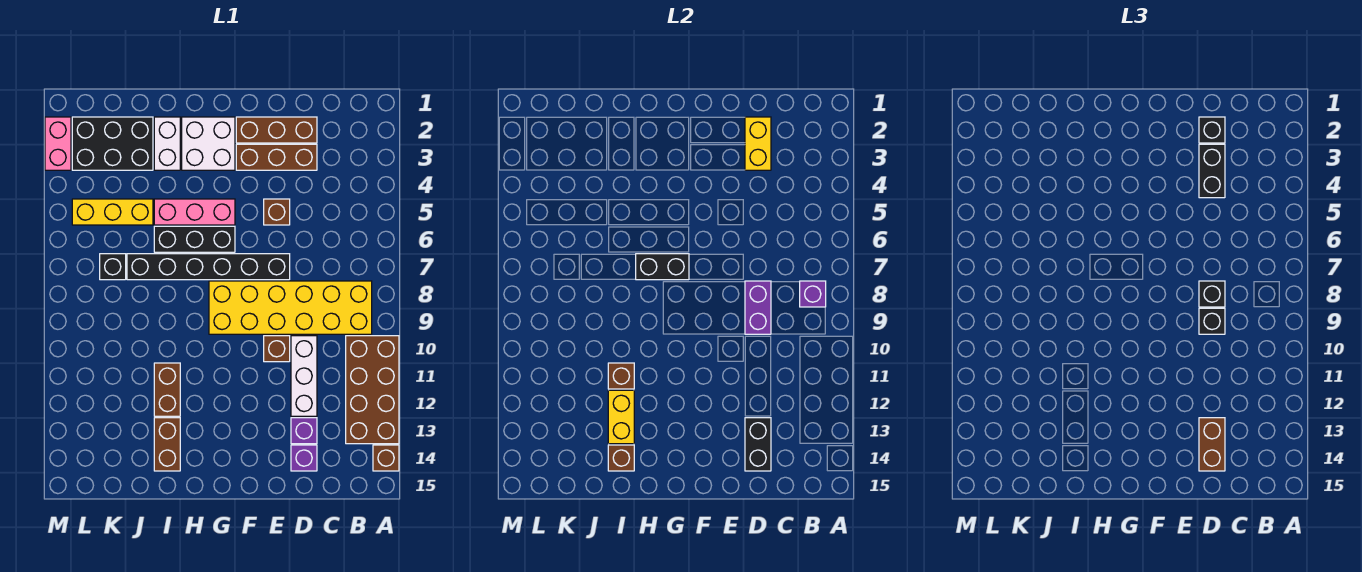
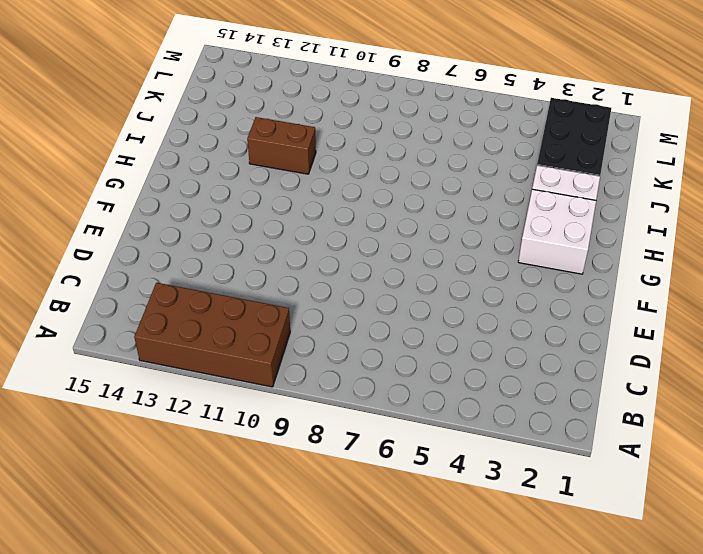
none -> brown brick A14 level 1
none -> yellow brick B8:G9 level 1
none -> brown brick D2:F2 level 1
none -> brown brick D3:F3 level 1

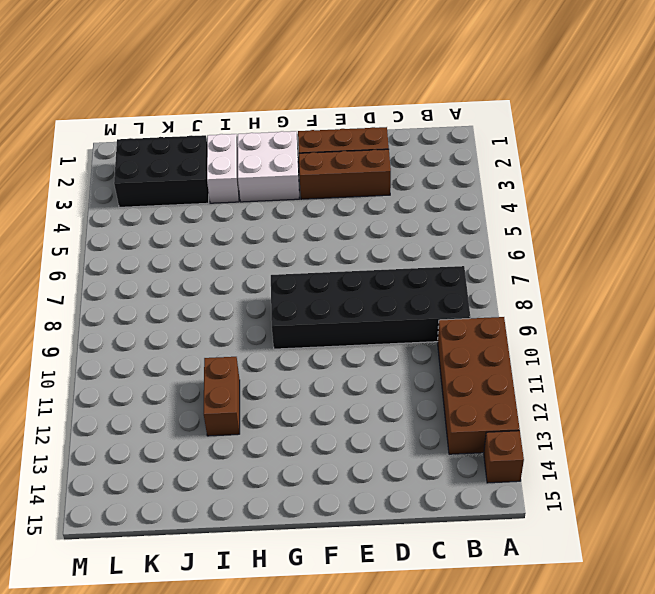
black brick B8:G9 level 1 -> yellow brick B8:G9 level 1
none -> white brick D10:D12 level 1
none -> purple brick D13 level 1
none -> purple brick D14 level 1
none -> brown brick E5 level 1

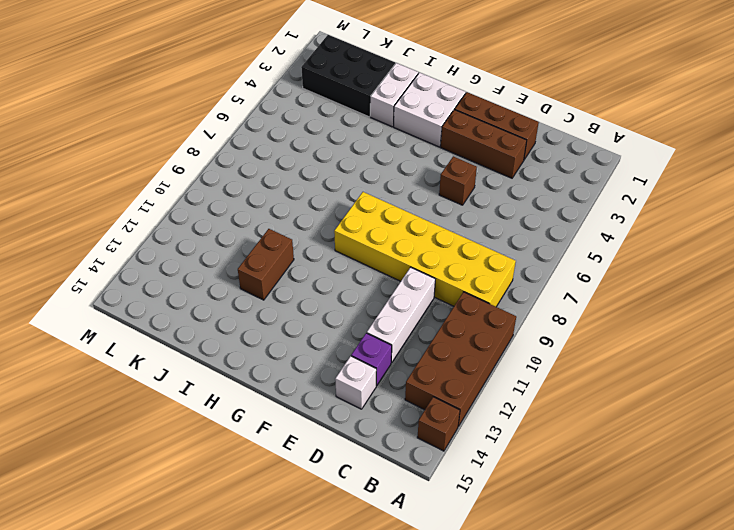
white brick D14 level 1 -> purple brick D14 level 1
none -> black brick E7:J7 level 1
none -> brown brick E10 level 1
none -> pink brick G5:I5 level 1
none -> black brick G6:I6 level 1

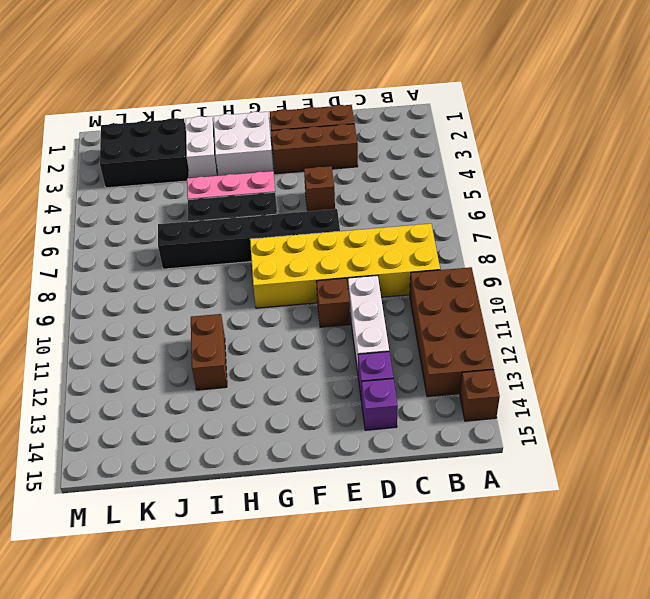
none -> brown brick I13:I14 level 1
none -> yellow brick J5:L5 level 1
none -> black brick K7 level 1
none -> pink brick M2:M3 level 1

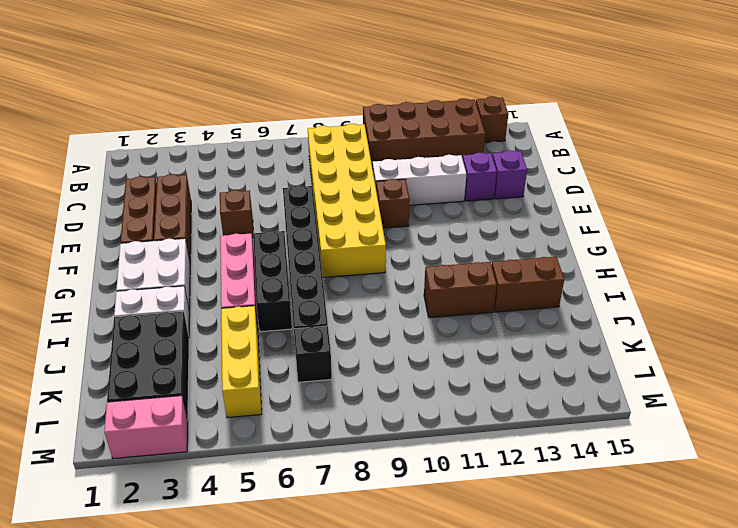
none -> purple brick B8 level 2
none -> yellow brick D2:D3 level 2
none -> purple brick D8:D9 level 2
none -> black brick D13:D14 level 2

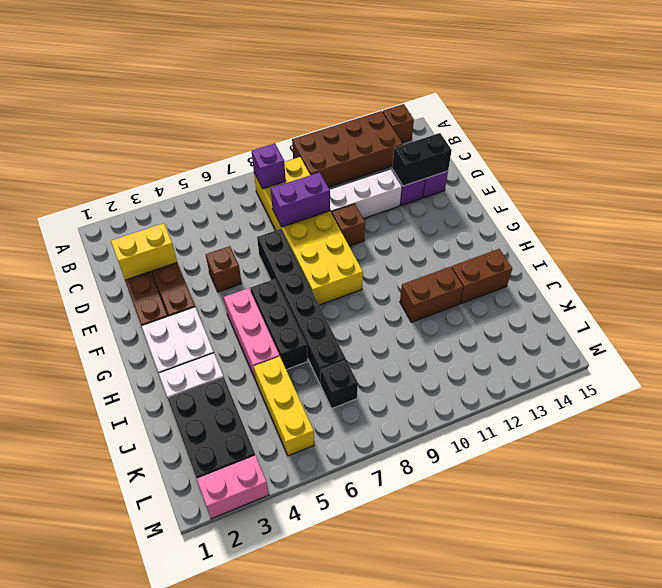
none -> black brick G7:H7 level 2
none -> brown brick I11 level 2
none -> yellow brick I12:I13 level 2
none -> brown brick I14 level 2

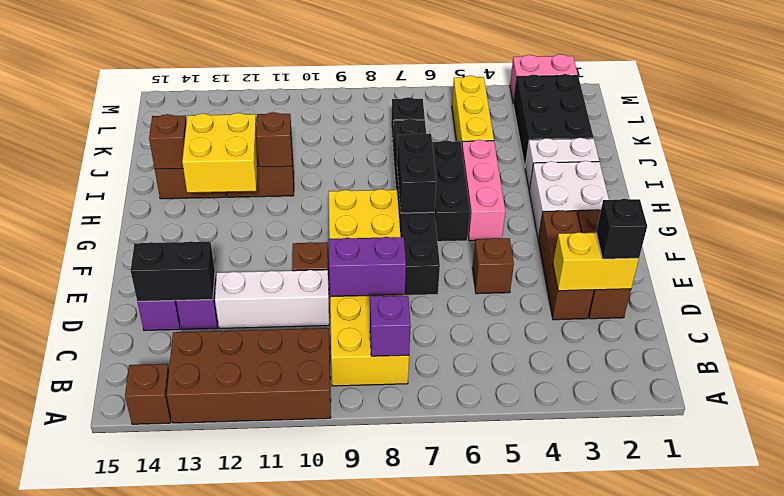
yellow brick H12:I13 level 2 -> yellow brick I12:I13 level 2
none -> black brick D3:D4 level 3
none -> black brick D8 level 3
none -> black brick D9 level 3
none -> brown brick D13:D14 level 3

